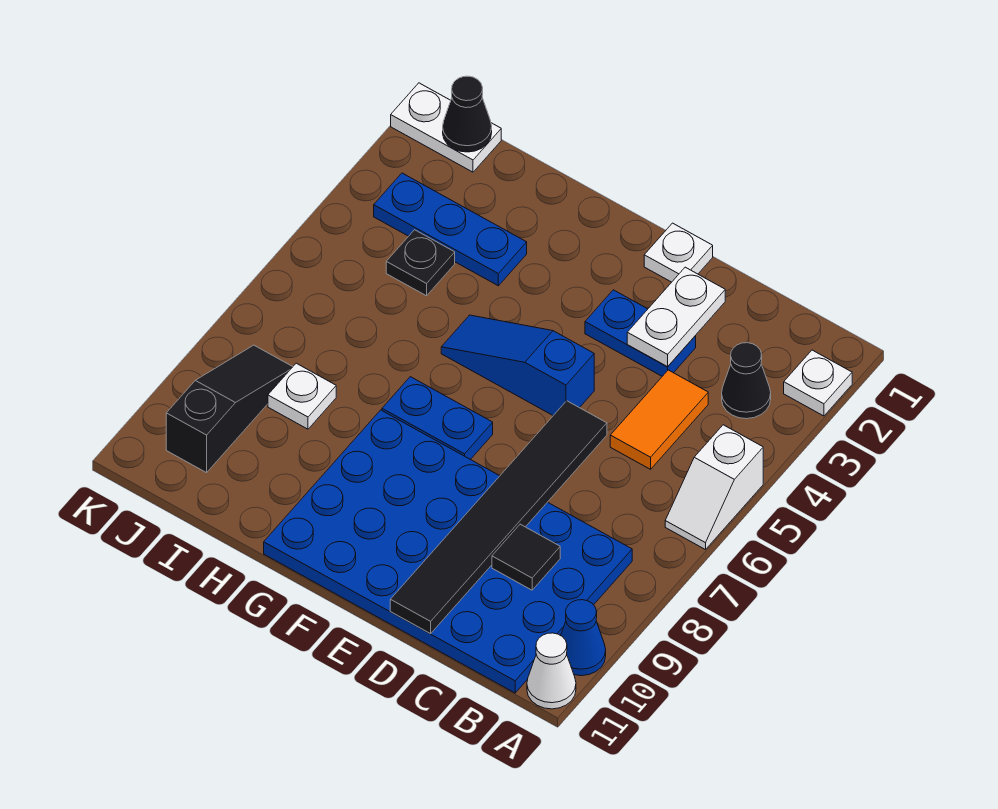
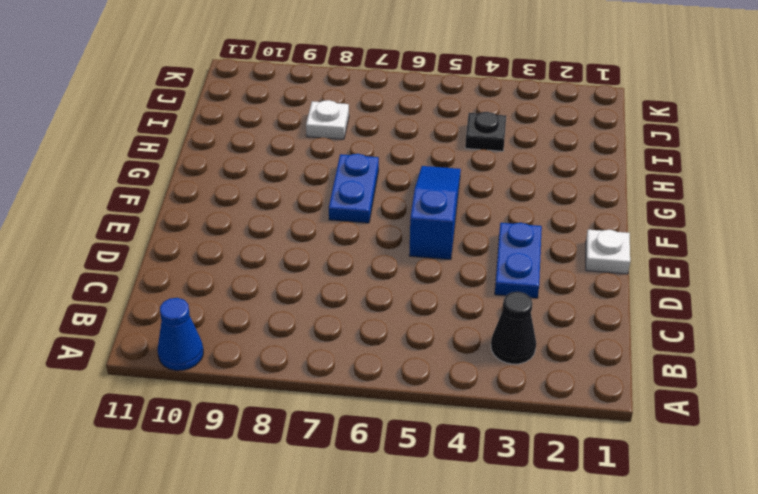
none -> white plate A2 level 1
none -> white slope A5:A6 level 1 top 5
none -> white cone A11 level 1

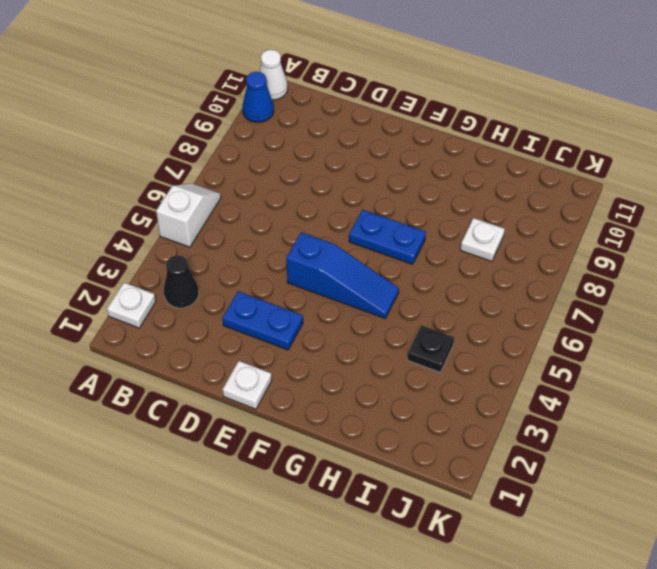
none -> blue plate B8:G11 level 1
none -> orange tile C4:C5 level 1
none -> blue plate H3:J3 level 1

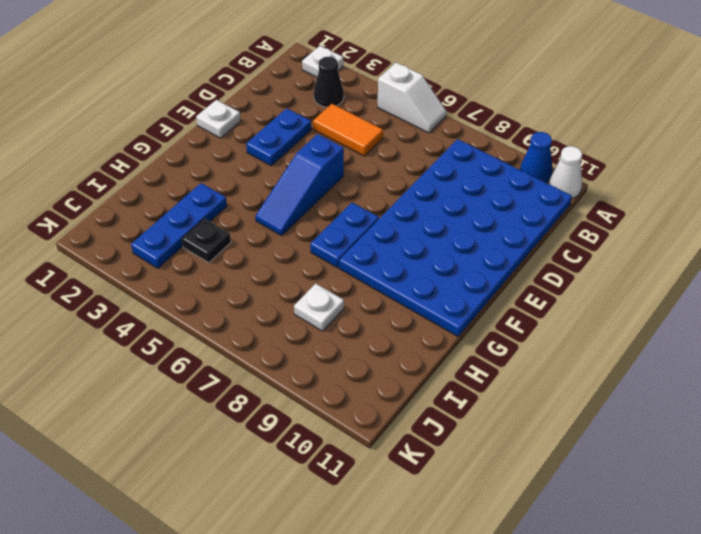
none -> white plate J1:K1 level 1
none -> black slope J8:J10 level 1 top 10
none -> black tile C9 level 2

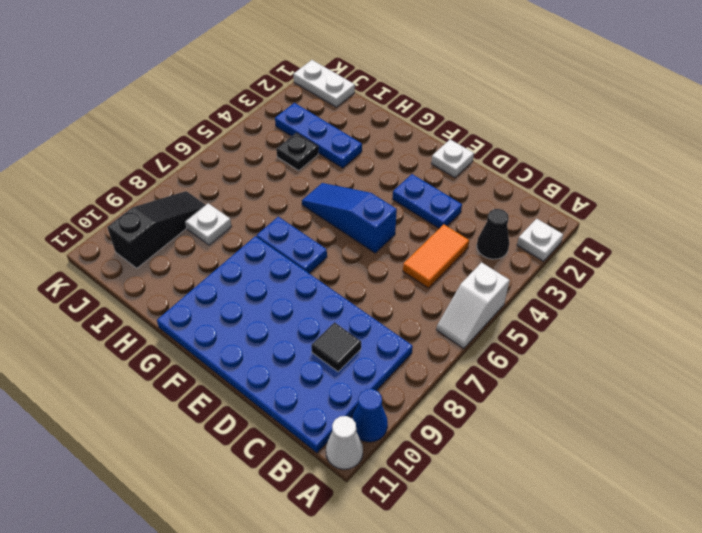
none -> white plate D2:D3 level 2
none -> black tile D6:D11 level 2
none -> black cone J1 level 2

